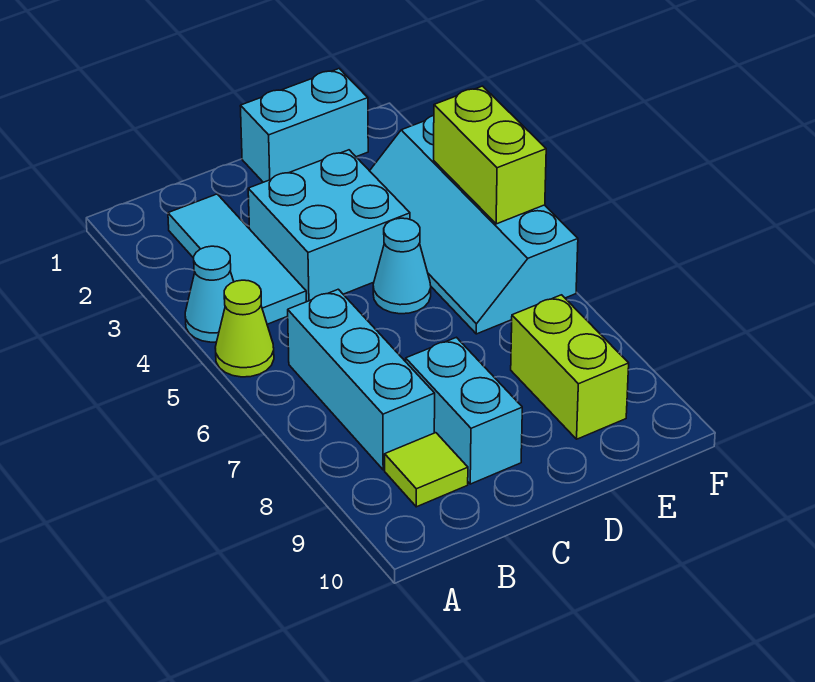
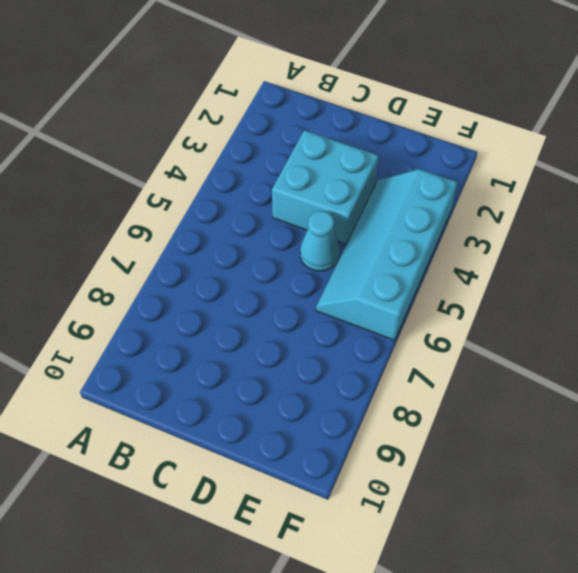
none -> cyan cone A4 level 1
none -> lime cone A5 level 1
none -> cyan tile B2:B4 level 1

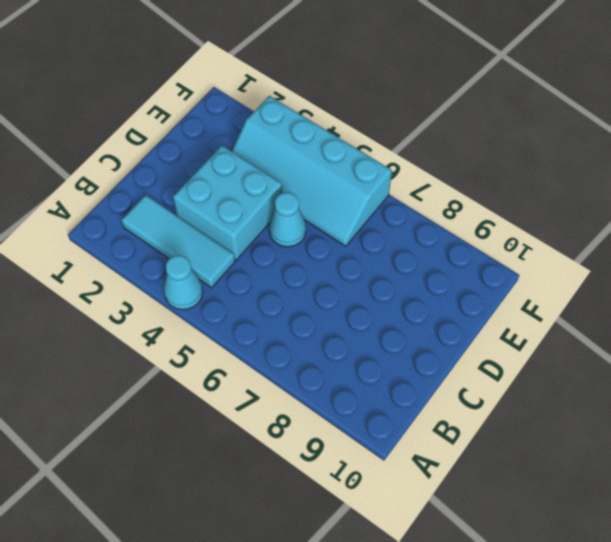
none -> lime cone A5 level 1
none -> cyan brick B6:B8 level 1
none -> lime tile B9 level 1

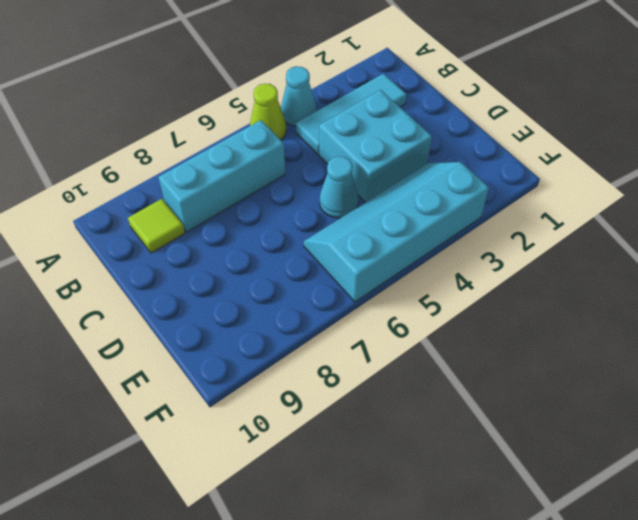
none -> cyan brick C8:C9 level 1
none -> cyan brick D1:E1 level 1
none -> lime brick E8:E9 level 1

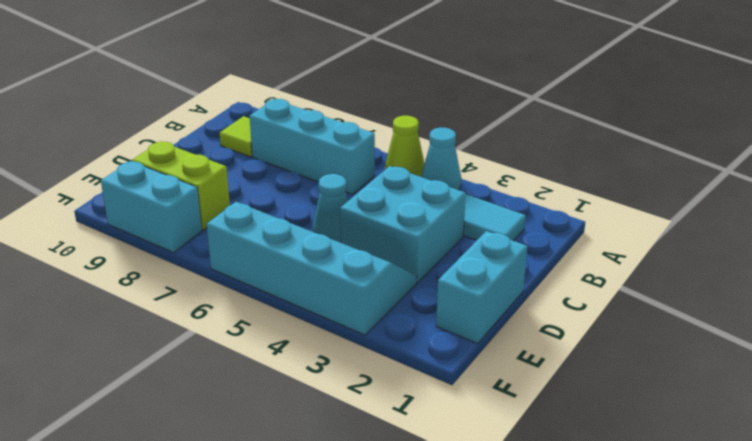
cyan brick F8:F9 level 1 -> cyan brick C8:C9 level 1
none -> lime brick F4:F5 level 2

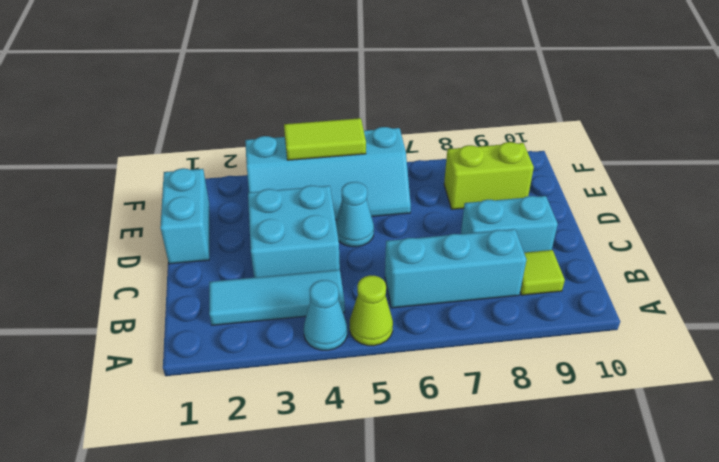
lime tile F4:F5 level 2 -> lime brick F4:F5 level 2

